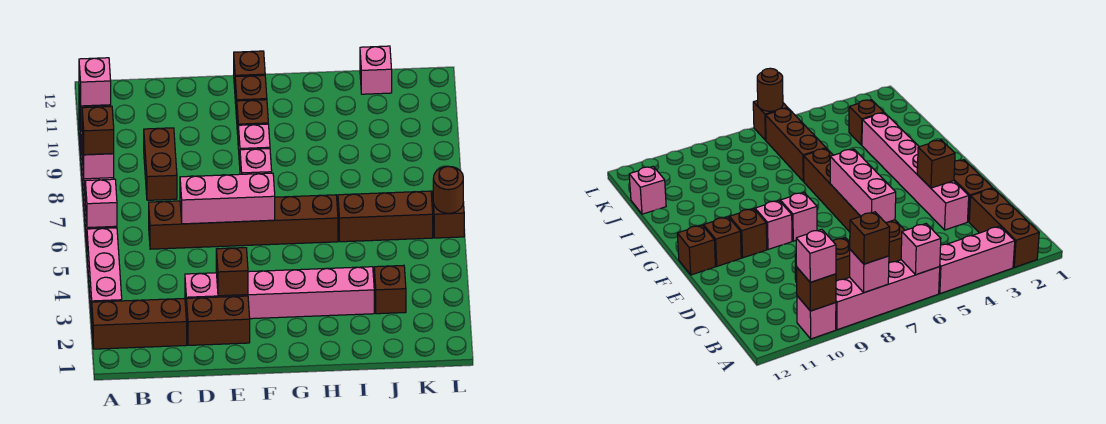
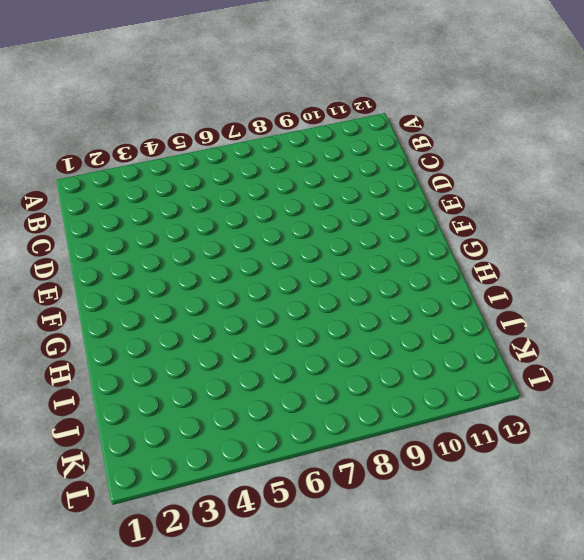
none -> brown brick A2:C2 level 1
none -> pink brick A3:A5 level 1
none -> pink brick A6:A9 level 1

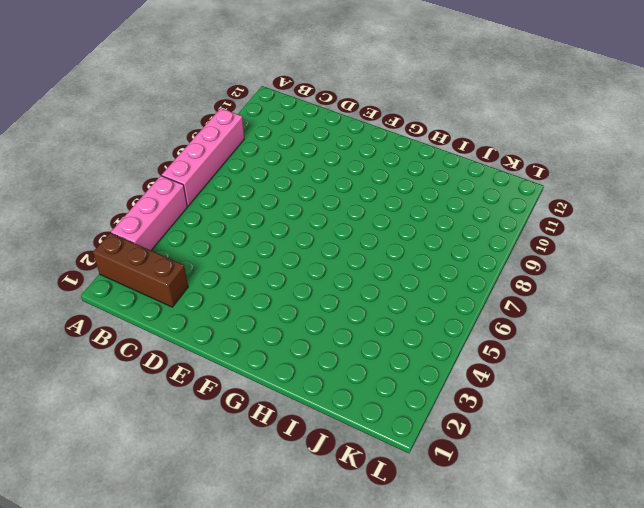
none -> pink brick A10 level 1
none -> brown brick C6:H6 level 1
none -> brown brick C8:C9 level 1

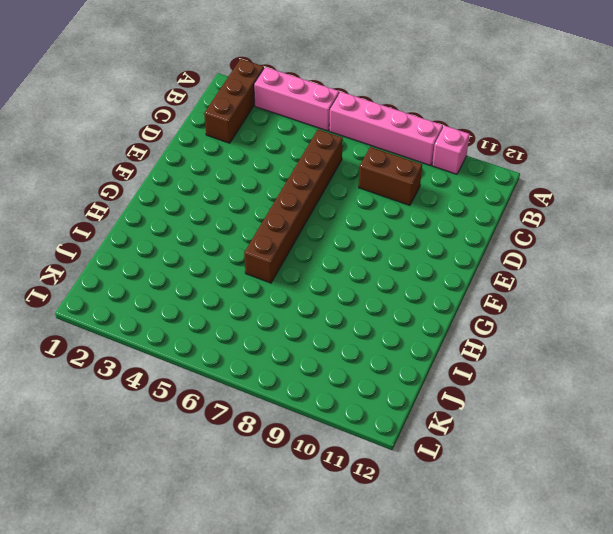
none -> brown brick D2:E2 level 1
none -> pink brick D3:I3 level 1
none -> pink brick F8 level 1

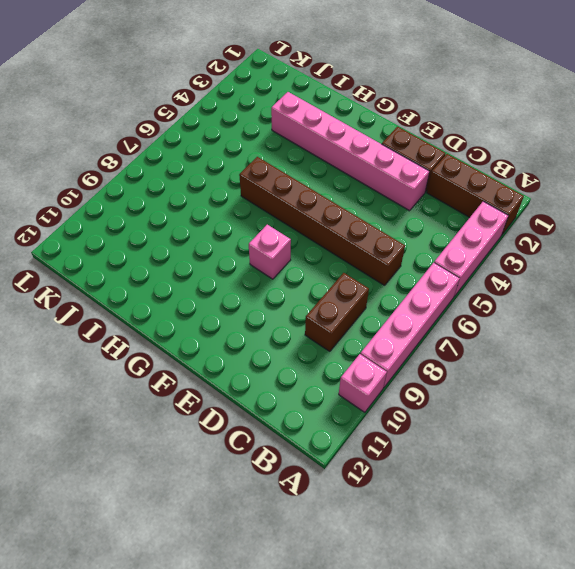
none -> pink brick F9 level 1
none -> brown brick F10 level 1
none -> brown brick F11 level 1

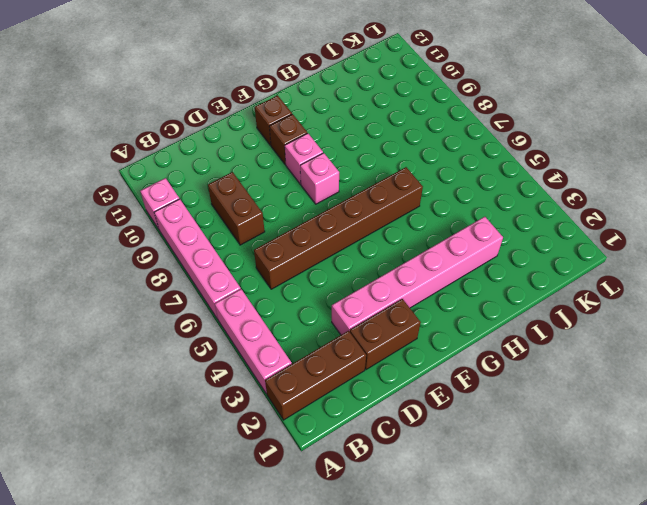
none -> brown brick F12 level 1
none -> brown brick I6:K6 level 1
none -> brown brick J3 level 1

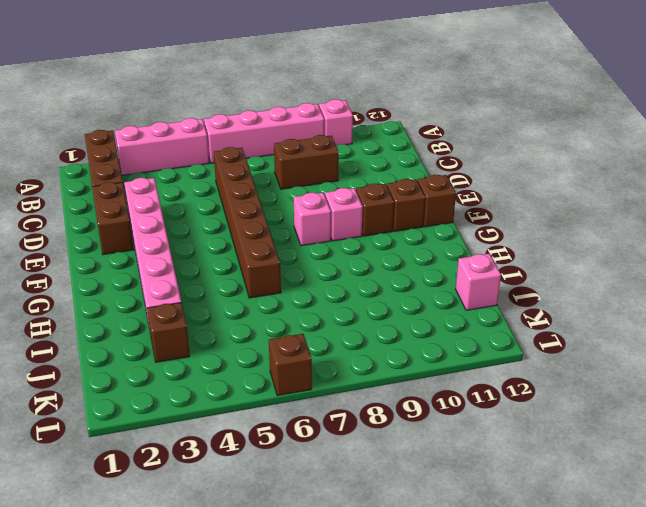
none -> brown brick I6:K6 level 1
none -> pink brick A6 level 2
none -> pink brick A8 level 2

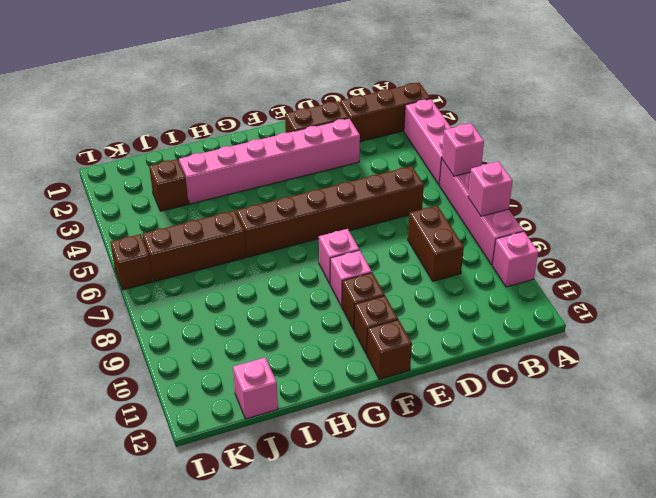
none -> brown brick A10 level 2
none -> pink brick D6:F6 level 2
none -> brown brick E3 level 2

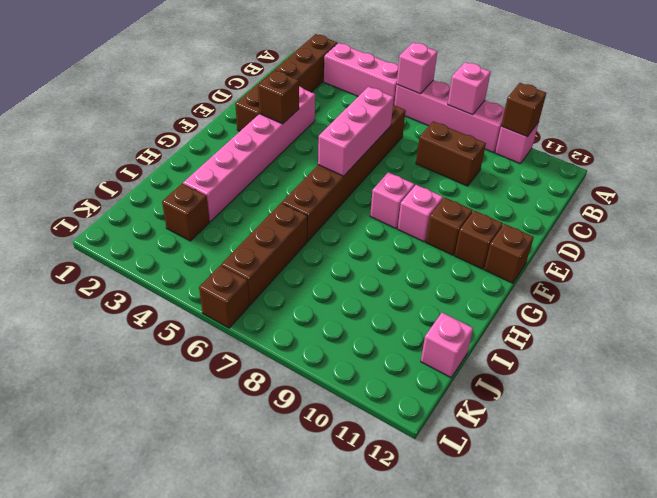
none -> brown round brick L6 level 2
none -> brown brick A8 level 3
none -> pink brick A10 level 3

